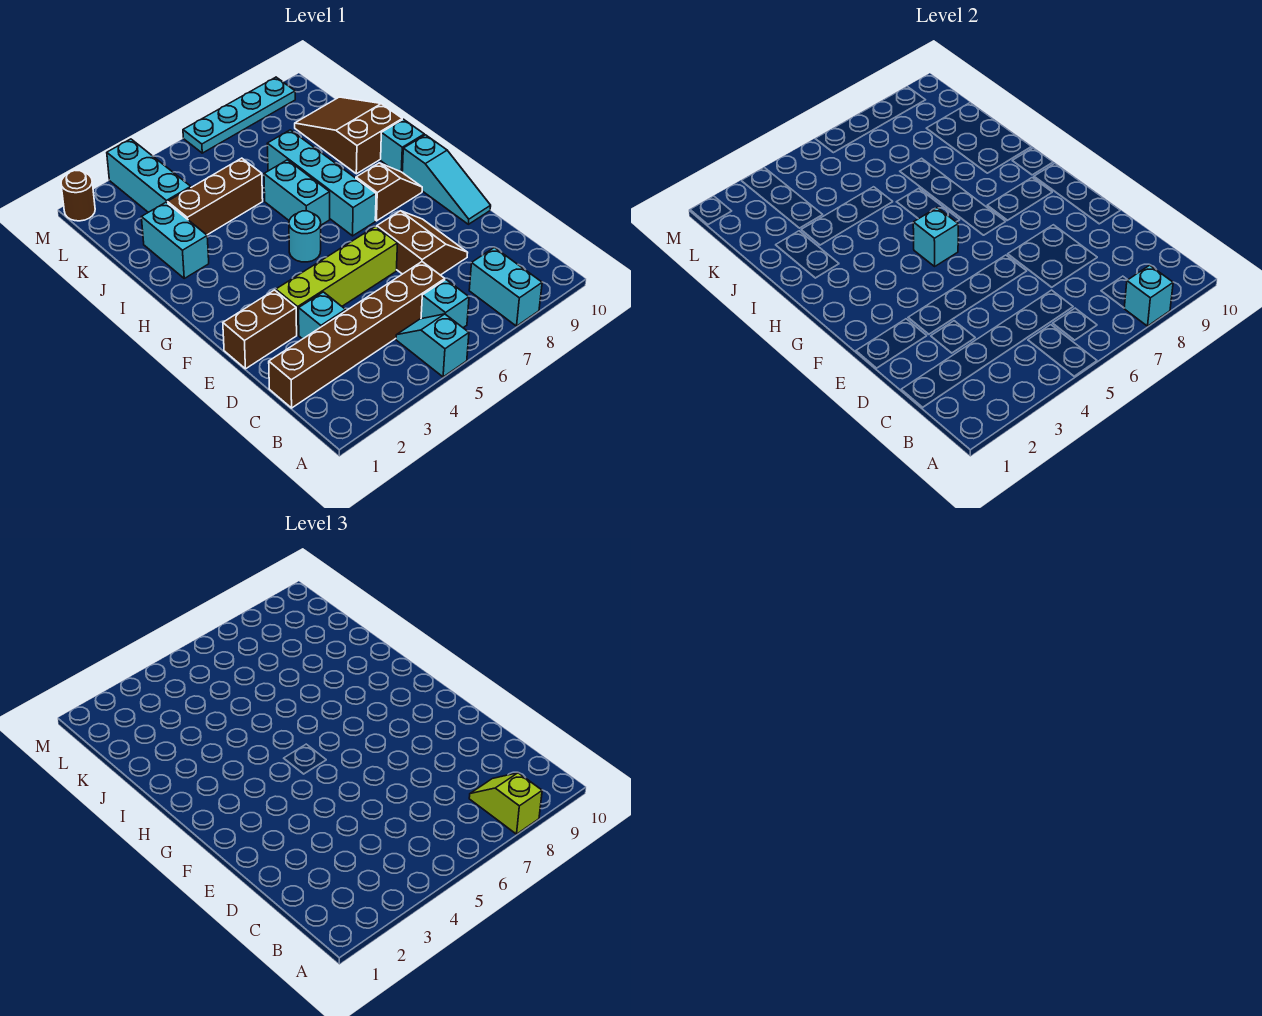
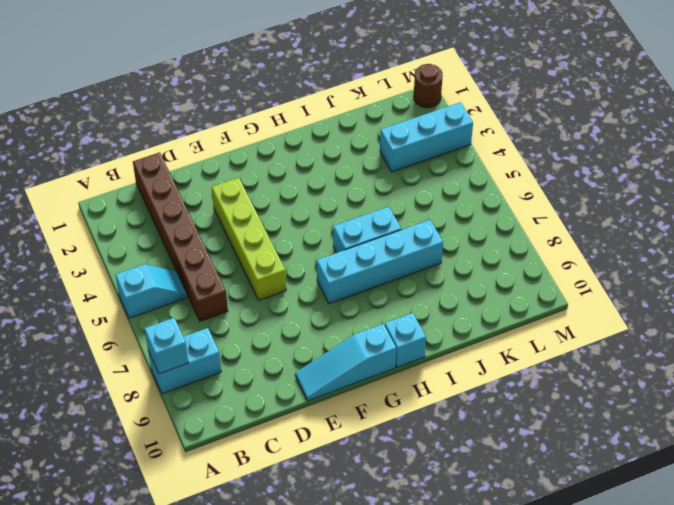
none -> cyan brick B6 level 1
none -> cyan brick D3 level 1
none -> brown slope D7:E8 level 1 top 7

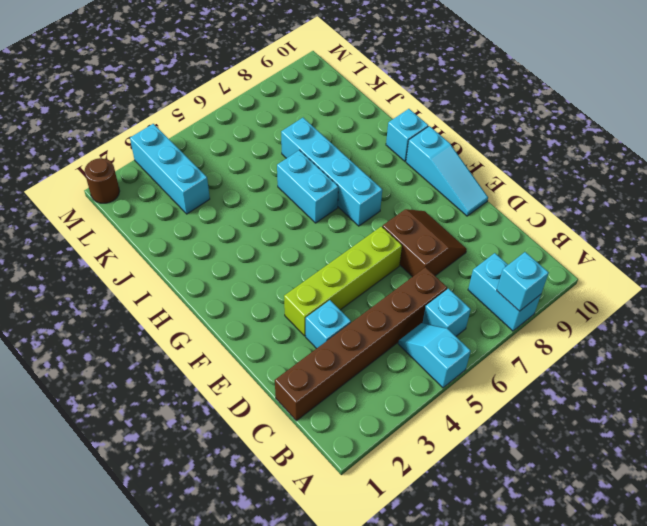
none -> brown brick E1:E2 level 1
none -> cyan round brick G5 level 1
none -> brown slope G8:G9 level 1 top 8

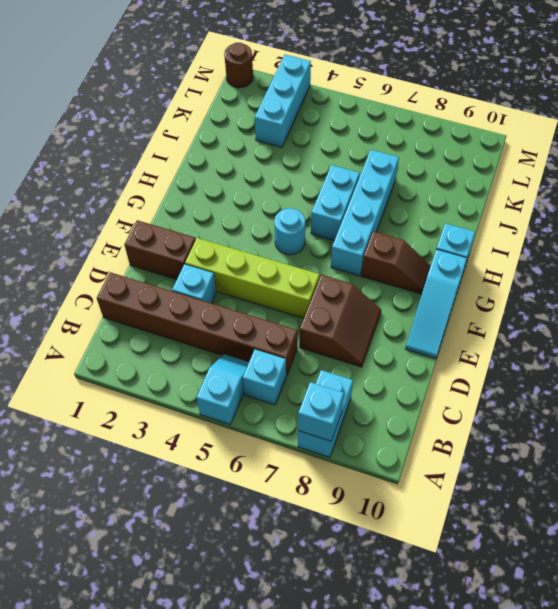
none -> cyan brick I2:J2 level 1
none -> brown slope I9:K10 level 1 top I
none -> brown brick J3:J5 level 1

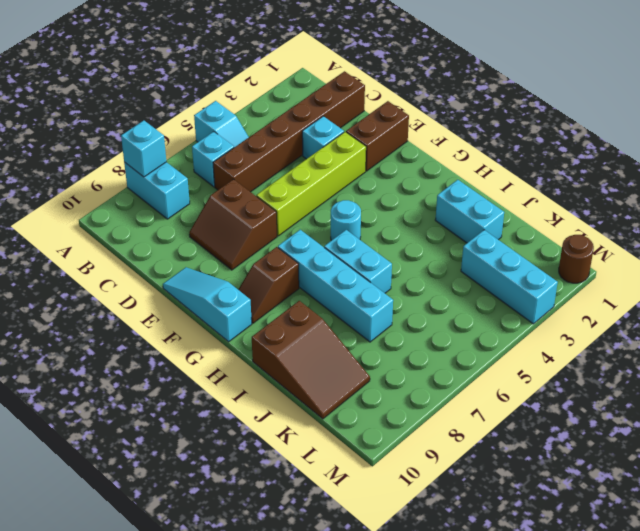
none -> cyan brick H10 level 1
none -> brown brick J3:J5 level 1
none -> cyan plate M6:M9 level 1

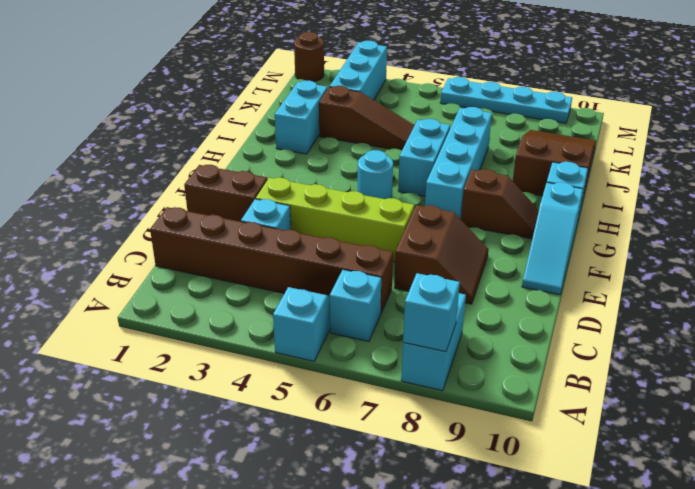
brown slope J3:J5 level 1 top 3 -> brown brick J3:J5 level 1
none -> cyan brick G5 level 2
none -> lime slope A8:B8 level 3 top A

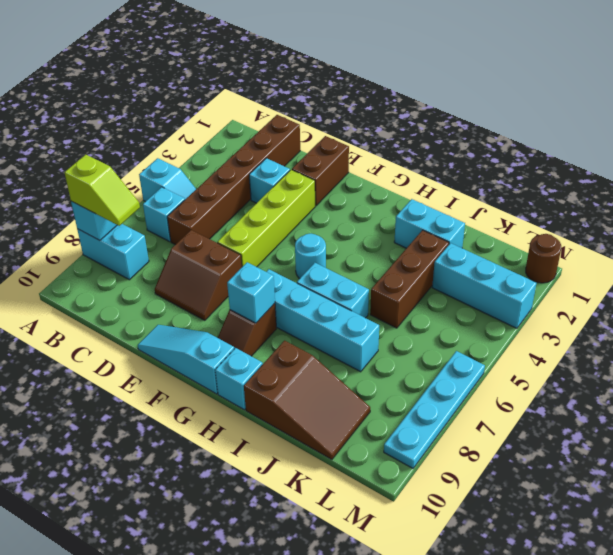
cyan brick G8 level 2 -> cyan brick G5 level 2

